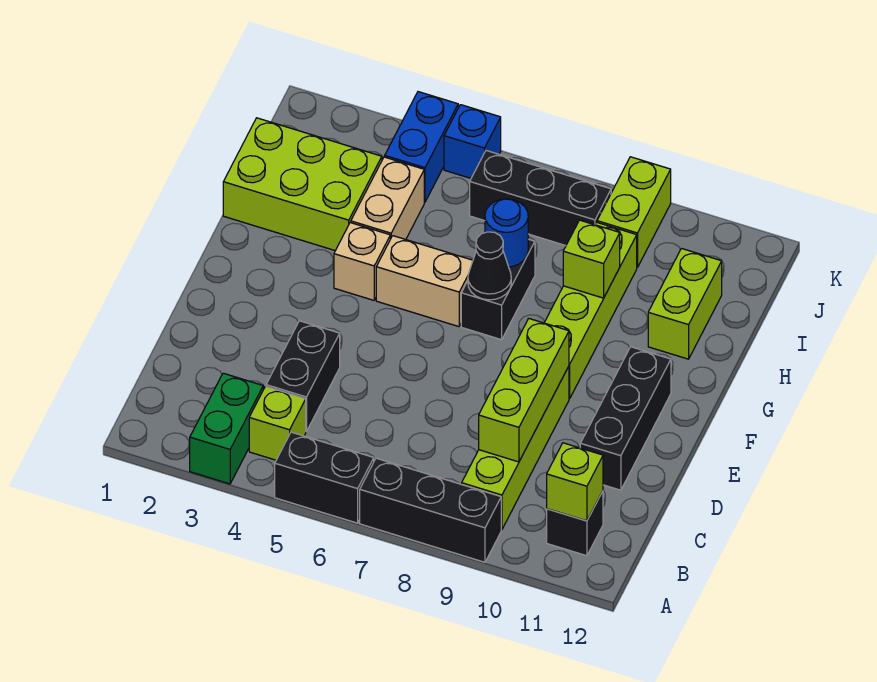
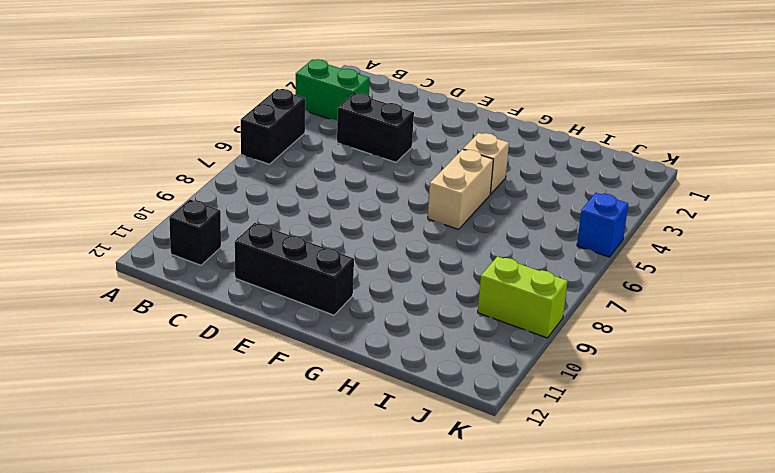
none -> black brick A7:A9 level 1
none -> lime brick B4 level 1
none -> lime brick B9:E9 level 1

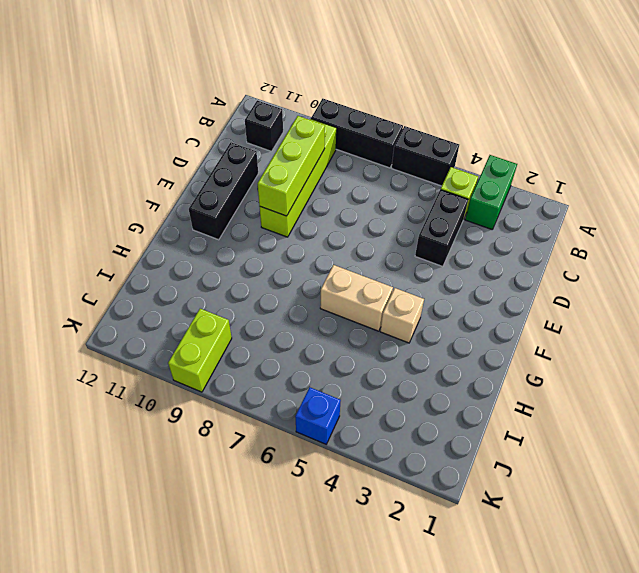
none -> lime brick F9:I9 level 1
none -> black brick G7:H7 level 1
none -> lime brick H1:I3 level 1

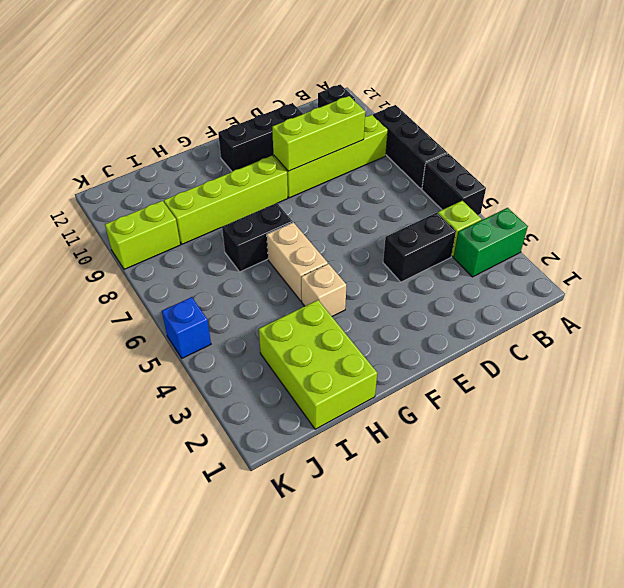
none -> tan brick H4:I4 level 1
none -> lime brick H11:I11 level 1
none -> blue brick J4:K4 level 1

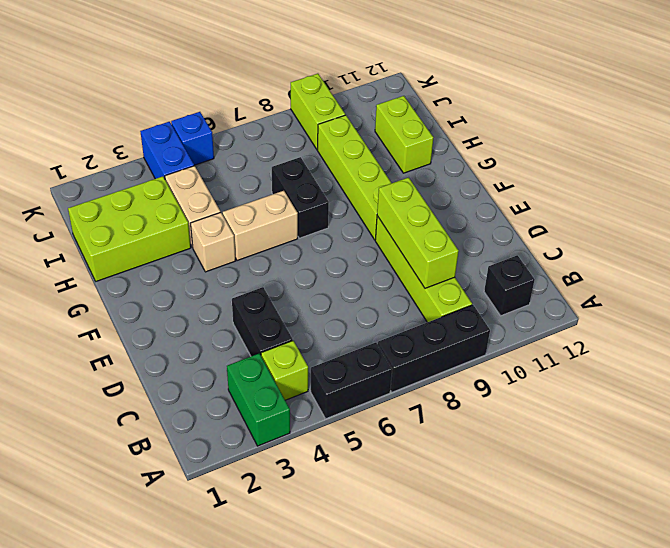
none -> black brick D11:F11 level 1
none -> black brick J6:J8 level 1
none -> lime brick B11 level 2

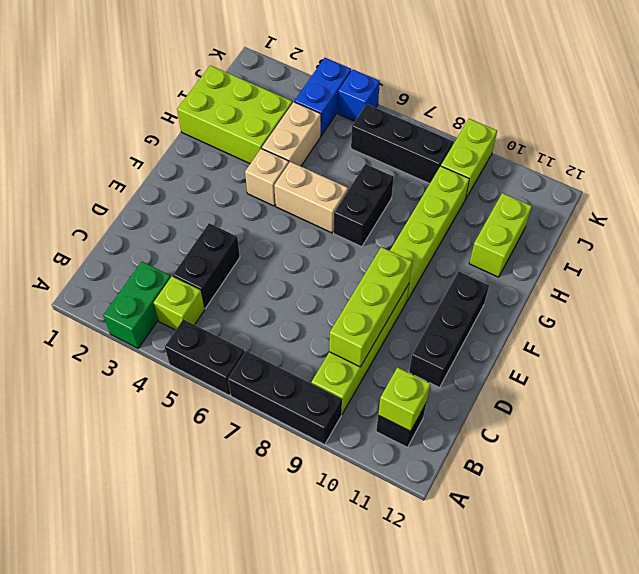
none -> black cone G7 level 2
none -> blue round brick H7 level 2
none -> lime brick H9 level 2

